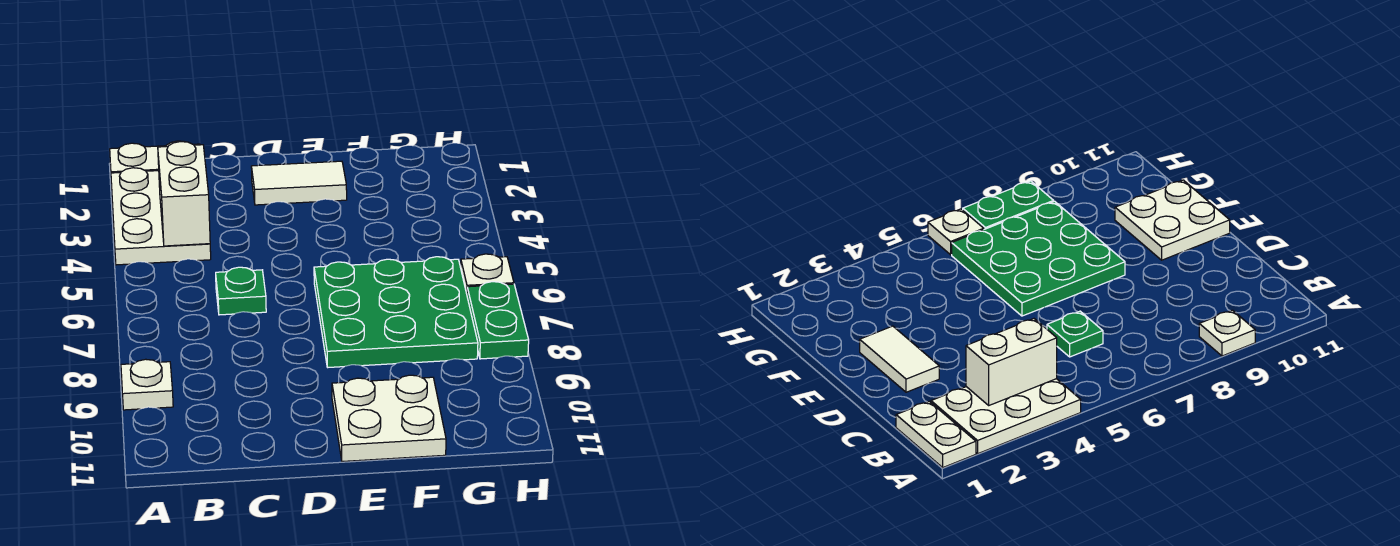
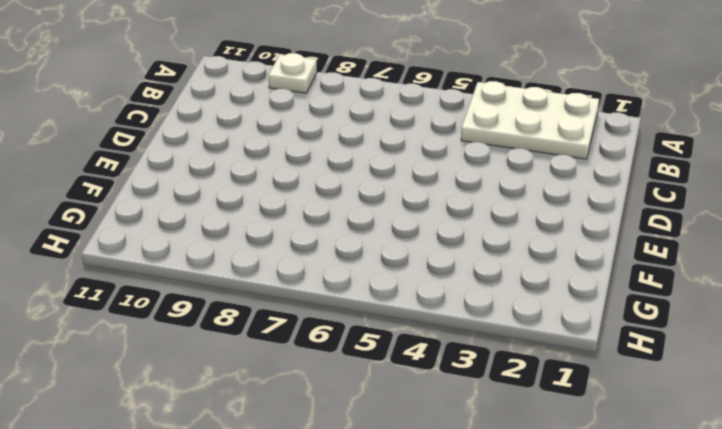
none -> white plate A1:B1 level 1
none -> green plate C6 level 1

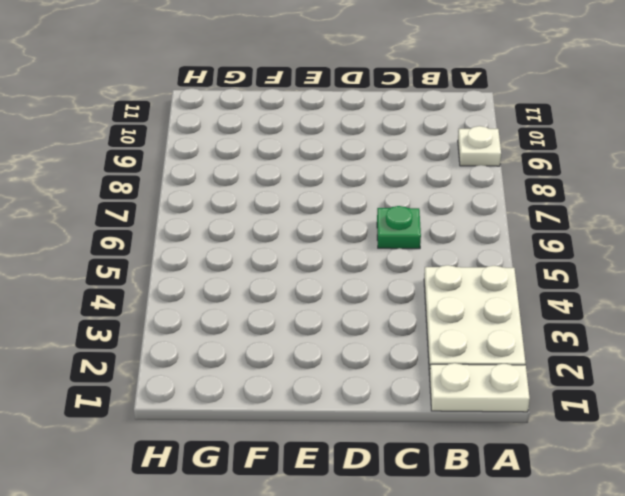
none -> white tile D2:E2 level 1
none -> green plate E6:G8 level 1

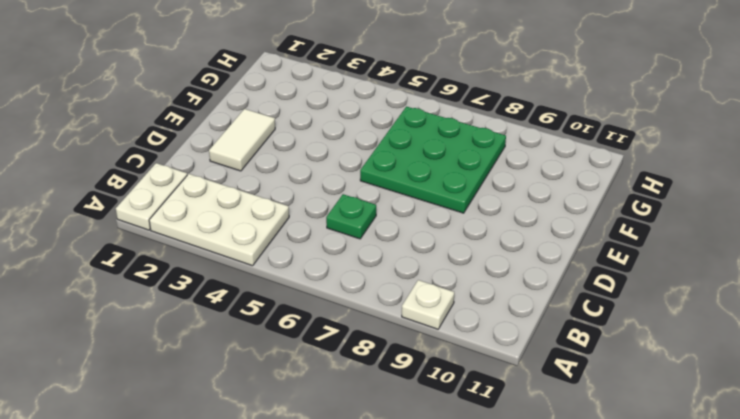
none -> white plate E10:F11 level 1
none -> white plate H6 level 1

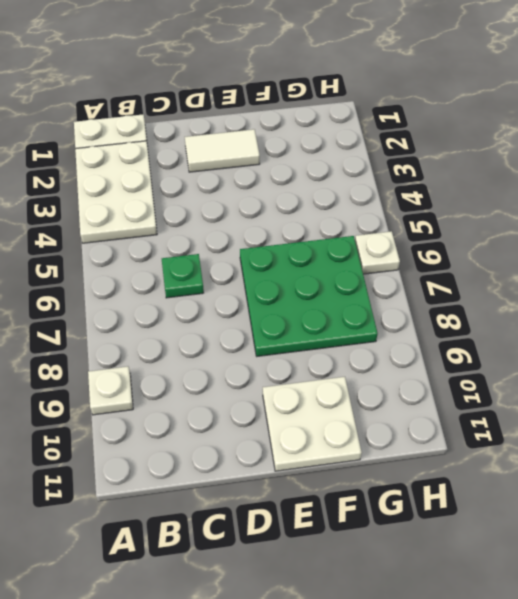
none -> green plate H7:H8 level 1
none -> white brick B3:B4 level 2

